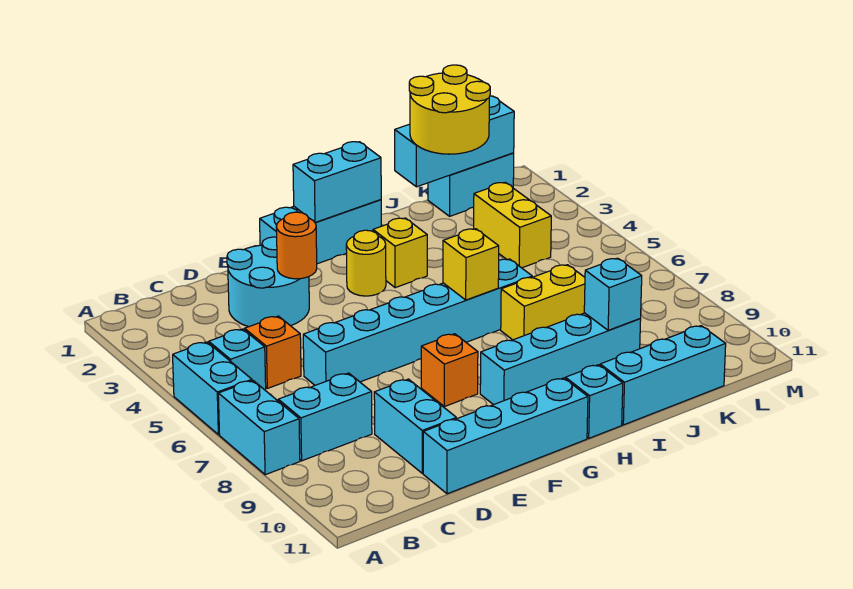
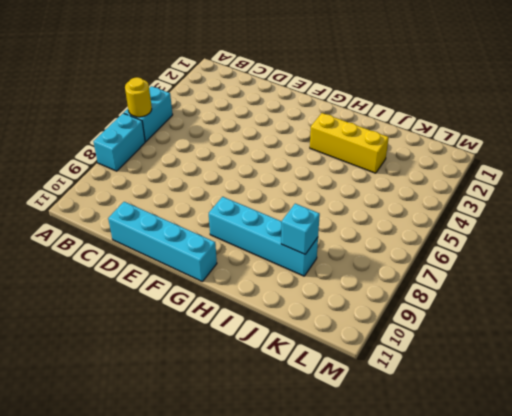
yellow round brick A6 level 2 -> yellow round brick G3 level 1
yellow brick H3:J3 level 1 -> yellow brick H3 level 1
none -> cyan brick B5 level 1
none -> cyan brick B8:C8 level 1
none -> orange brick C5 level 1

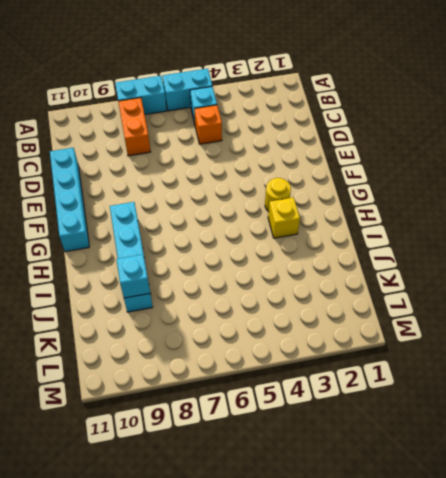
orange brick B8:C8 level 1 -> cyan brick B8:C8 level 1
none -> cyan round brick D2:E3 level 1
none -> cyan brick D6:I6 level 1
none -> cyan brick D9:D10 level 1

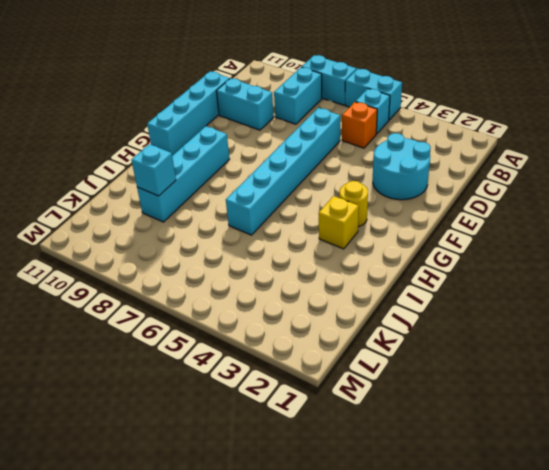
none -> cyan brick F1:H1 level 1
none -> orange brick F8 level 1
none -> cyan brick H11 level 1

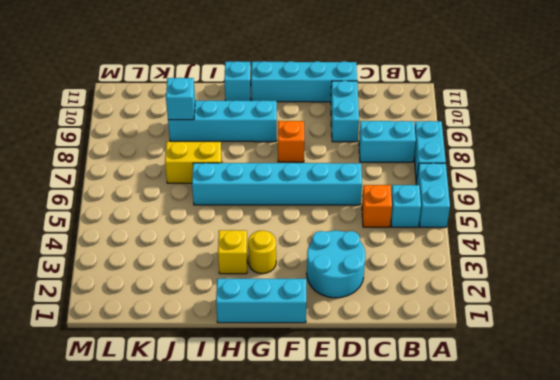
none -> cyan brick I11:K11 level 1
none -> cyan brick K1:L1 level 1
none -> yellow brick K3:K4 level 1

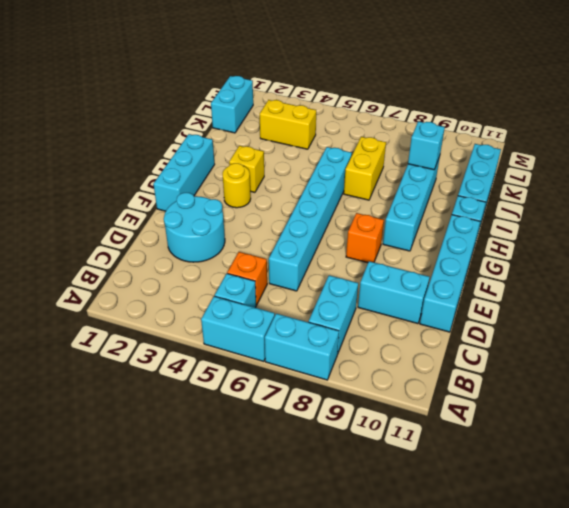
none -> orange round brick E3 level 2
none -> cyan brick G1:H1 level 2
none -> yellow brick H6 level 2

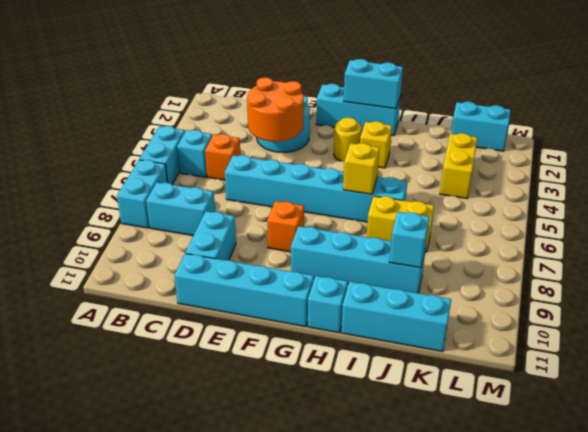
orange round brick D3:E4 level 2 -> orange round brick E3 level 2
none -> cyan brick J1:L1 level 2
none -> yellow round brick J1:K2 level 3

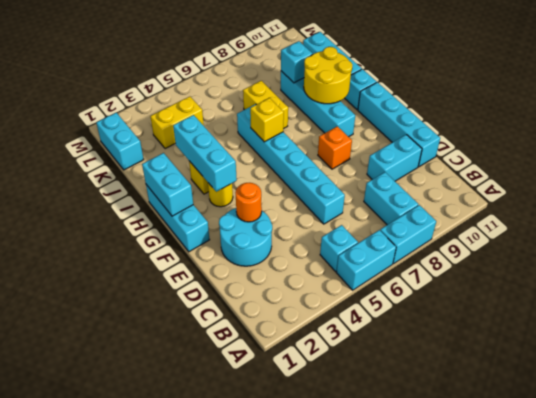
cyan brick G3:I3 level 2 -> cyan brick J1:L1 level 2
yellow round brick H9:I10 level 2 -> yellow round brick J1:K2 level 3
none -> orange brick C5 level 1

